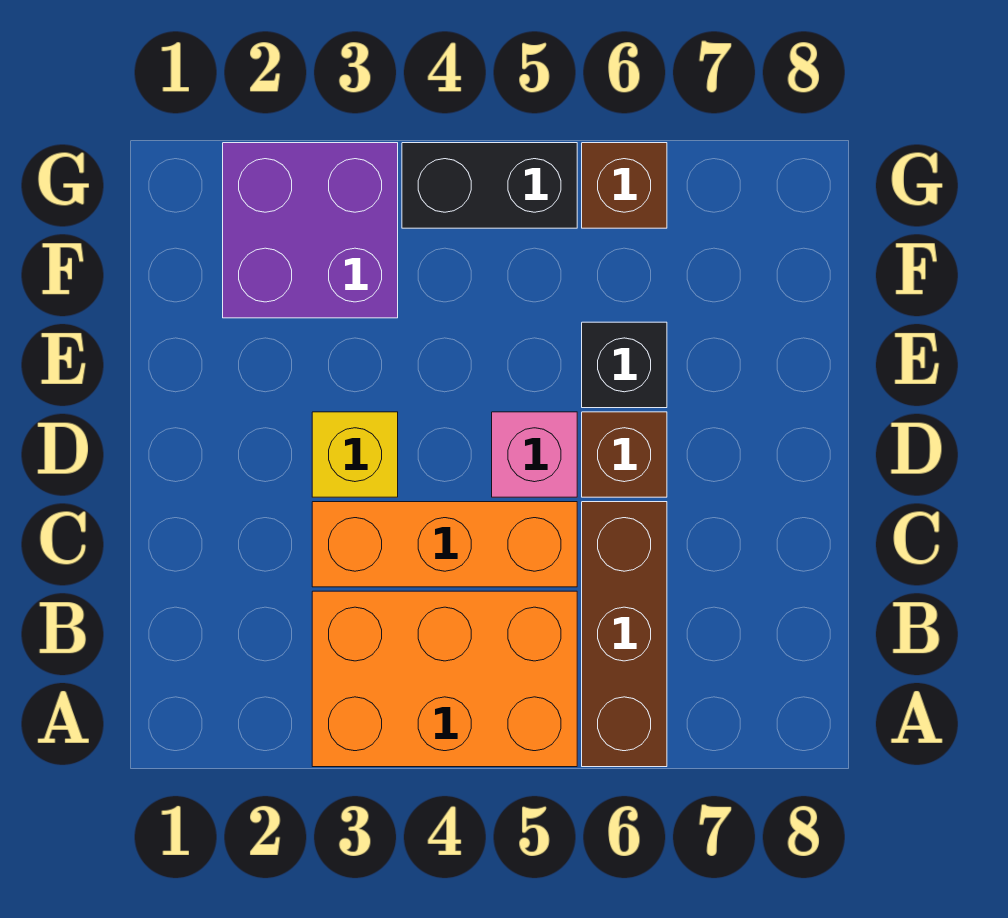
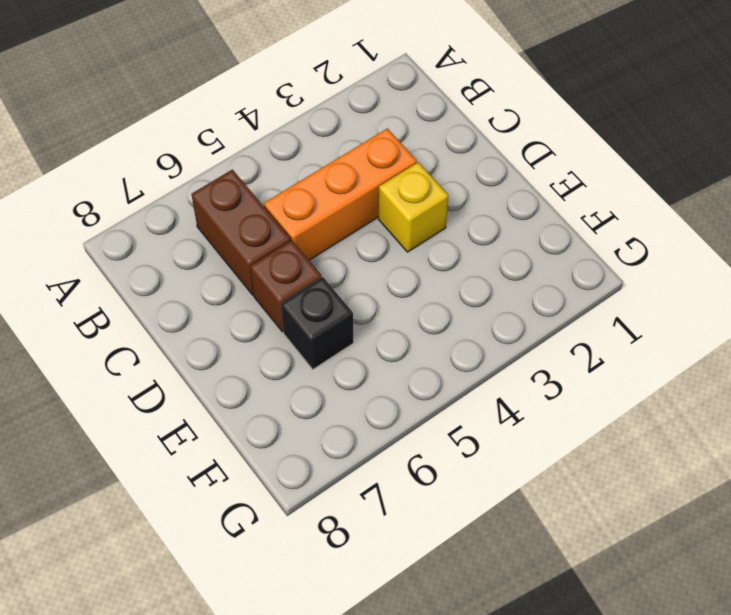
brown brick B6:C6 level 1 -> brown brick A6:C6 level 1
none -> orange brick A3:B5 level 1
none -> pink brick D5 level 1

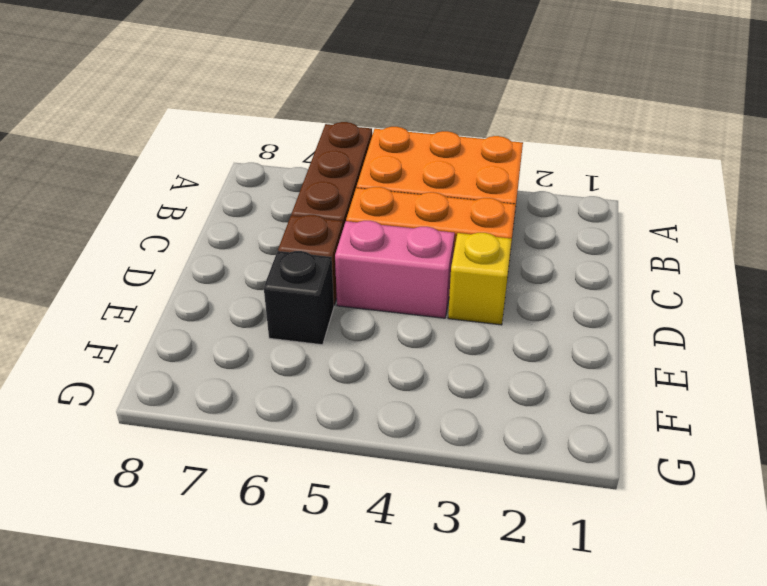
pink brick D4:D5 level 1 -> pink brick D5 level 1
none -> purple brick F2:G3 level 1
none -> black brick G4:G5 level 1

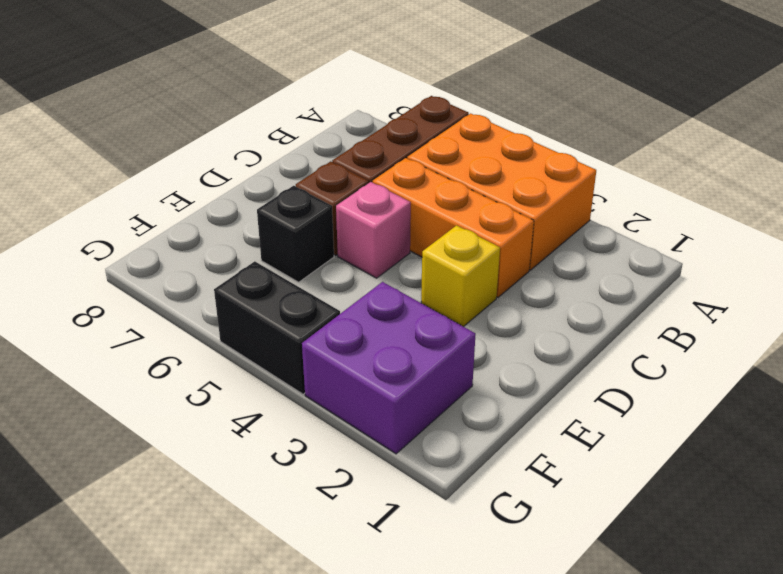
none -> brown brick G6 level 1

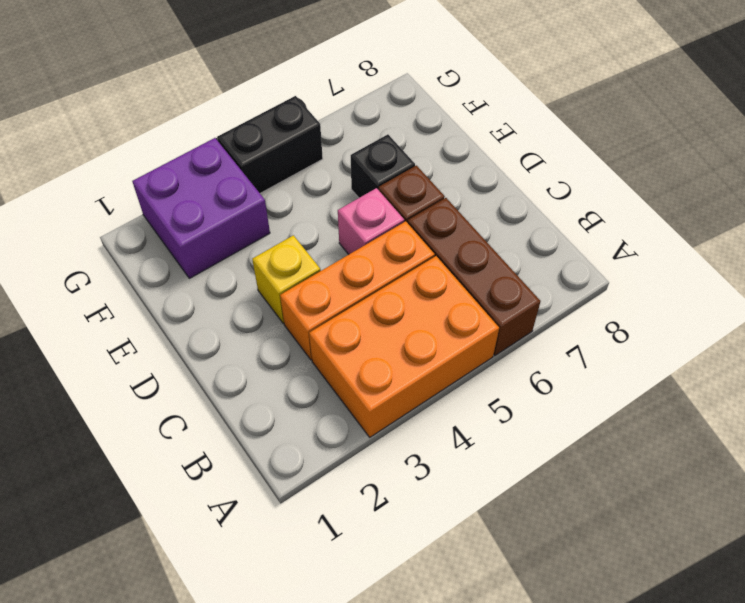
none -> brown brick G6 level 1

